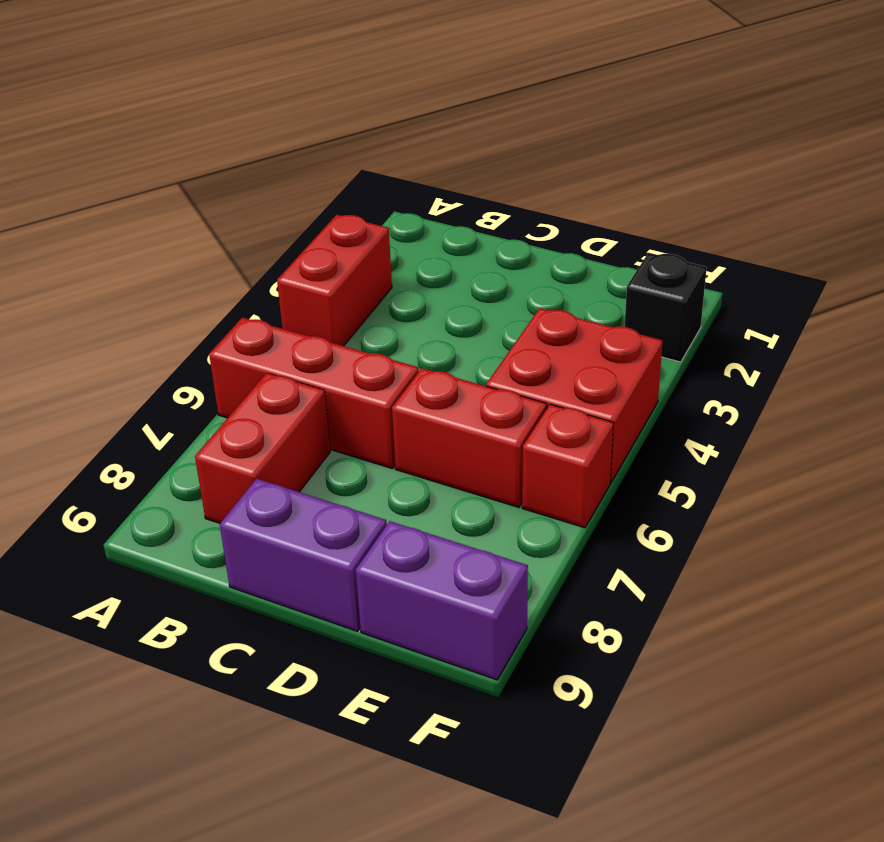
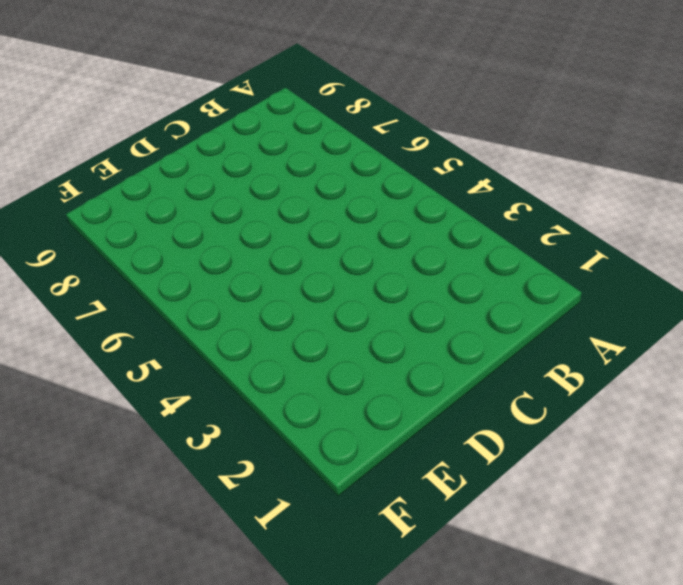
none -> red brick A3:A4 level 1
none -> red brick A6:C6 level 1

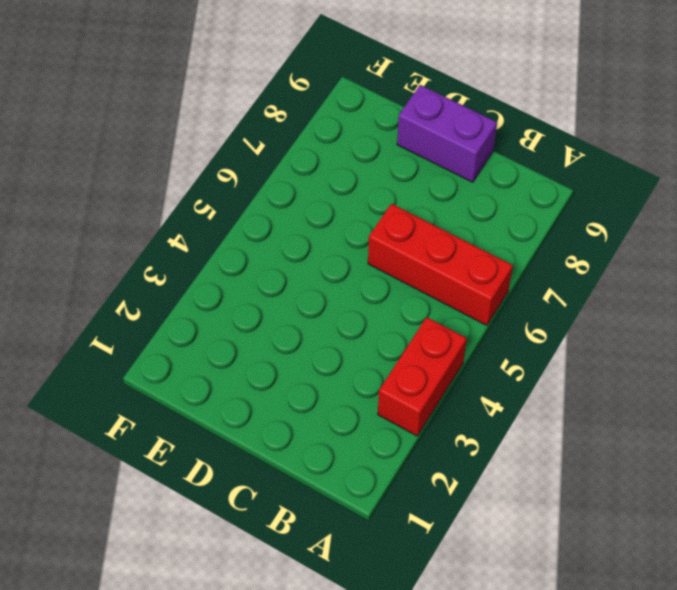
none -> red brick B7:B8 level 1
none -> red brick D6:E6 level 1

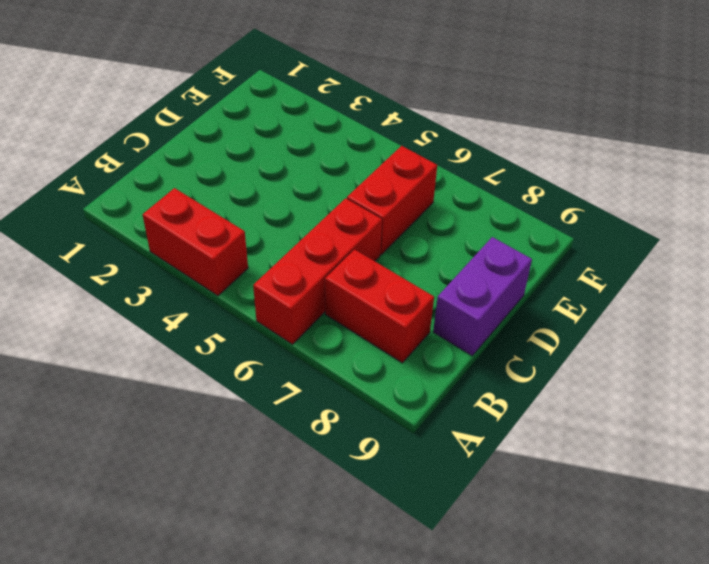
none -> red brick E4:F5 level 1
none -> purple brick E9:F9 level 1

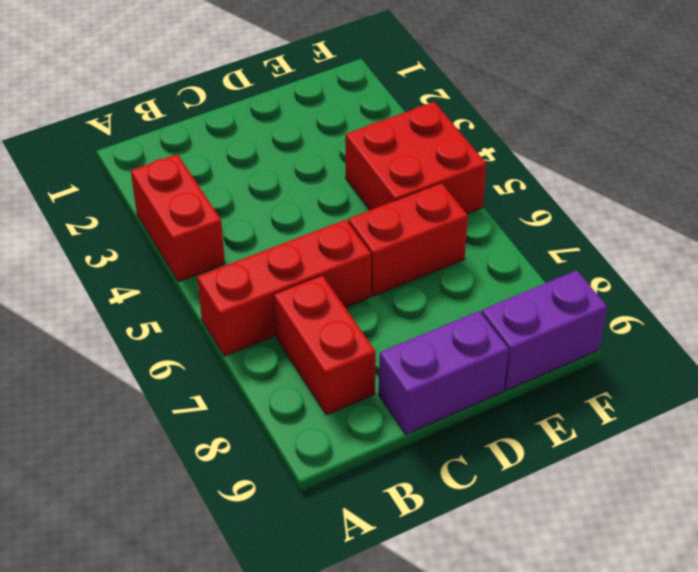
none -> black brick F2 level 1
none -> red brick F6 level 1

